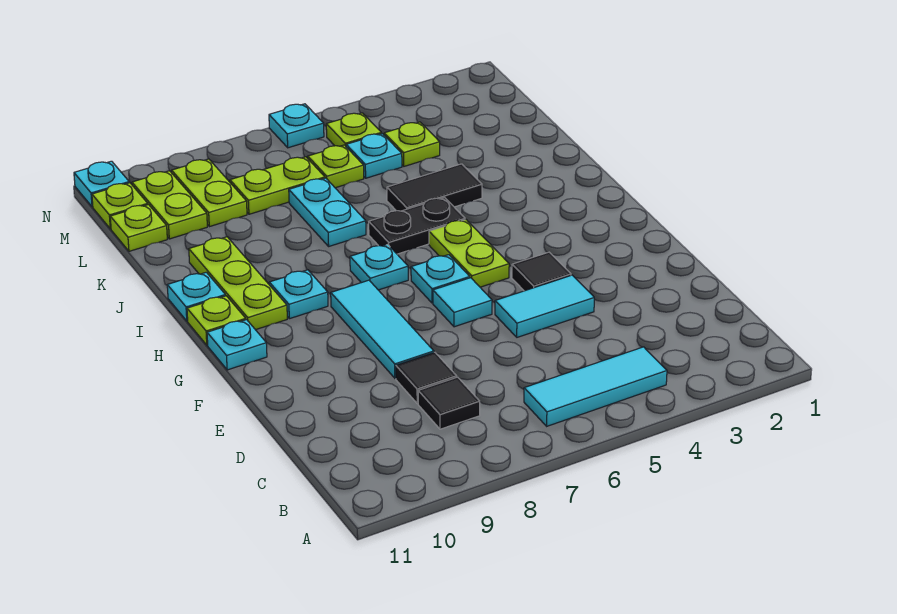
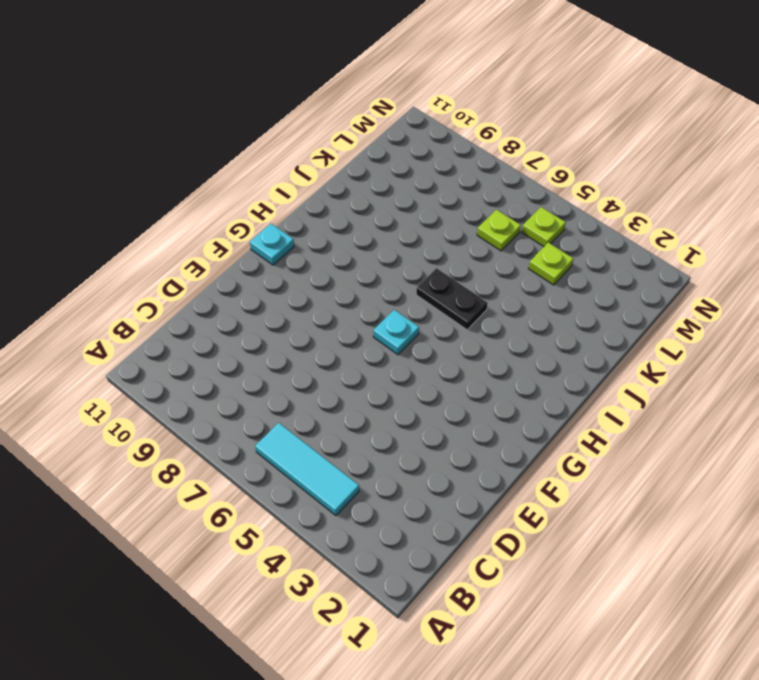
none -> black tile C8 level 1
none -> black tile D8 level 1
none -> cyan tile E4:E5 level 1

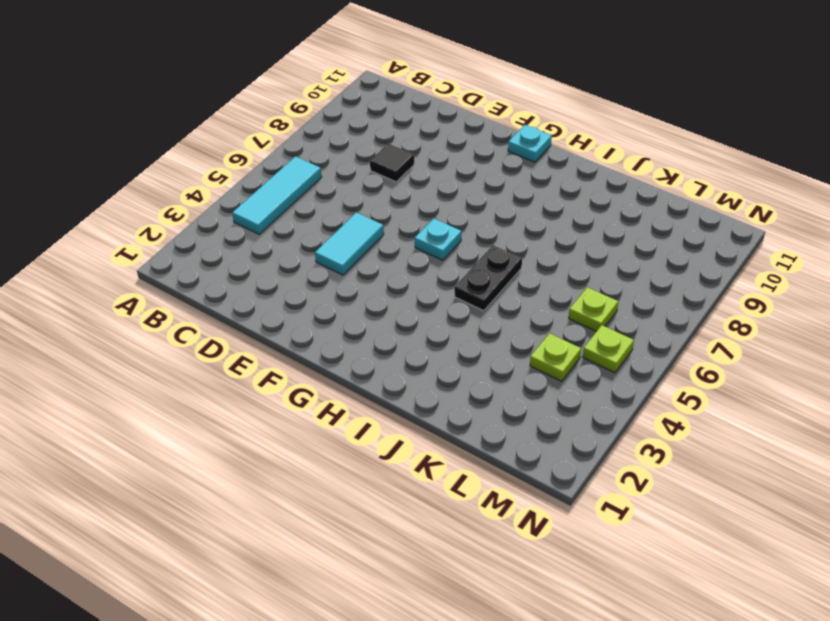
none -> black tile C8 level 1
none -> cyan tile E8:G8 level 1
none -> black tile F4 level 1

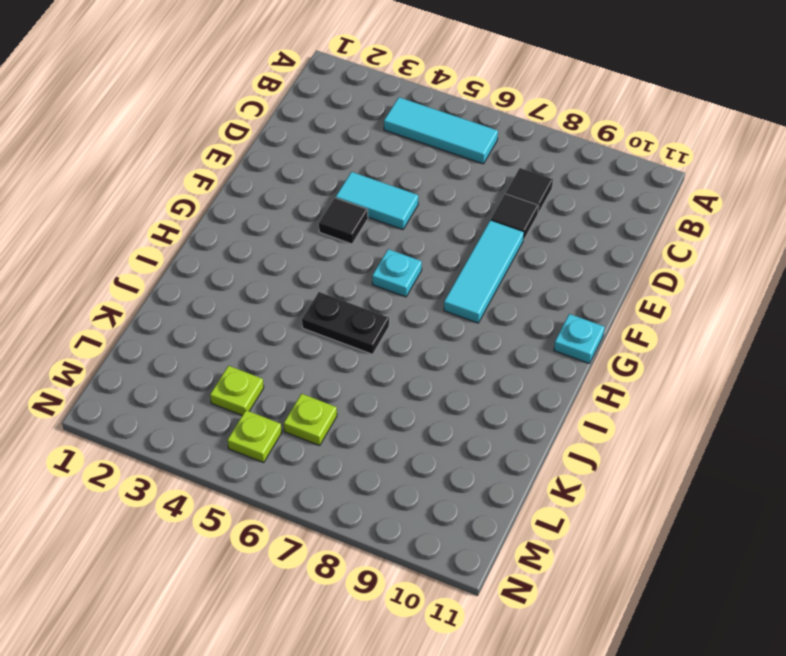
none -> cyan tile F6 level 1
none -> lime plate G5:H5 level 1
none -> cyan plate H7 level 1

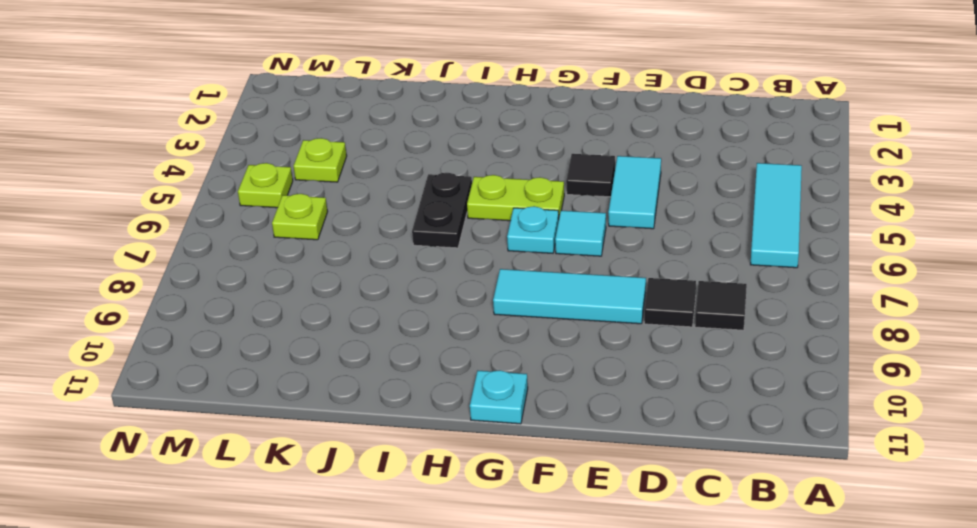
none -> cyan plate H7 level 1
none -> cyan plate H9 level 1
none -> lime plate H10:J10 level 1

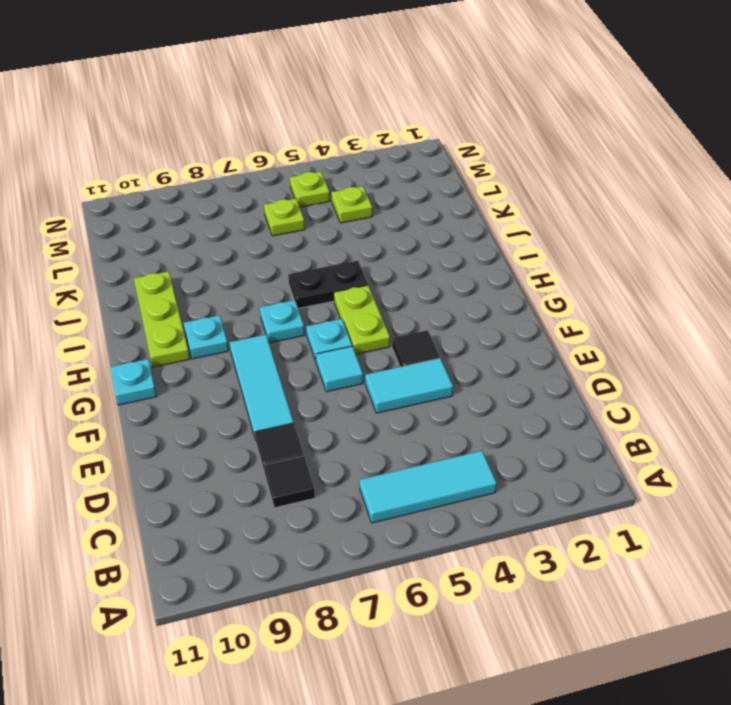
none -> lime plate H11 level 1
none -> cyan plate I11 level 1
none -> black tile J4:J5 level 1

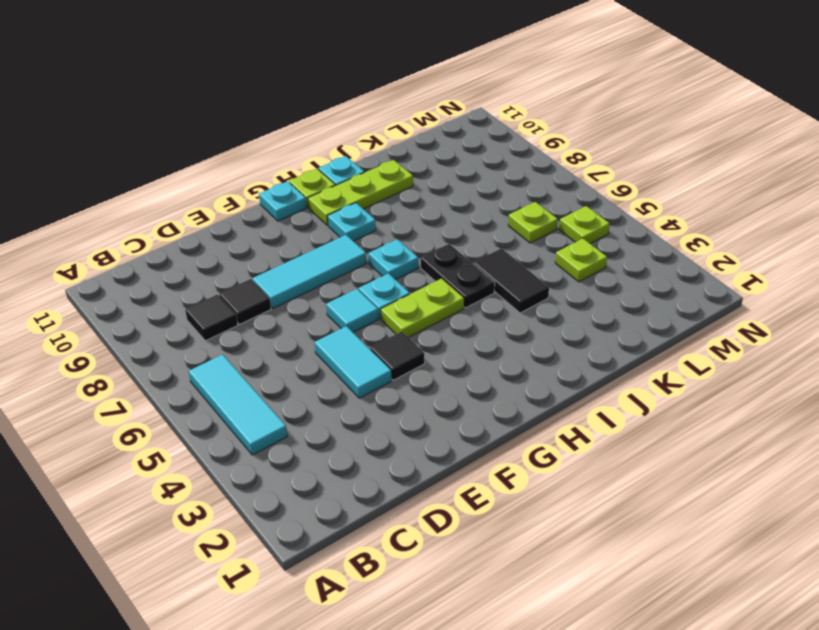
none -> cyan plate J7:K7 level 1
none -> cyan plate L5 level 1
none -> lime plate L7:L8 level 1

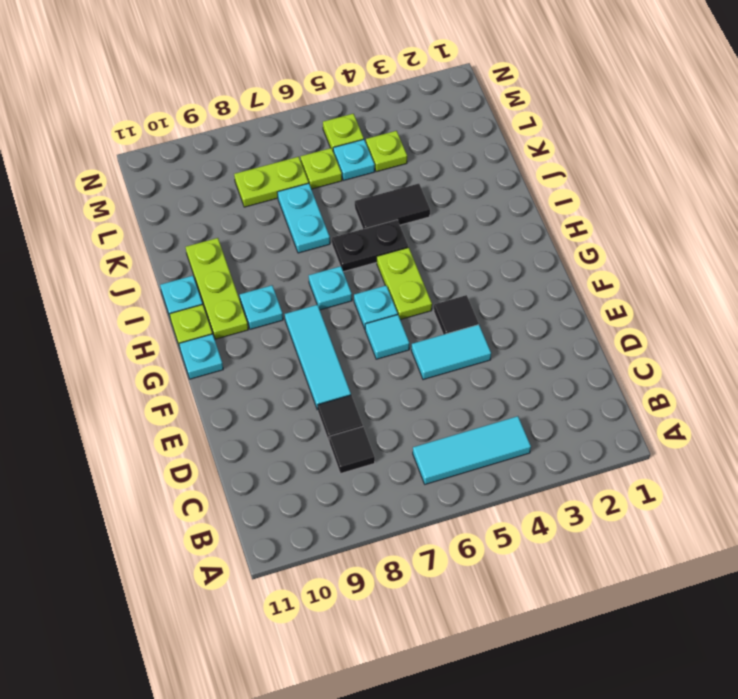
none -> lime plate L9:M9 level 1
none -> lime plate L10:M10 level 1
none -> lime plate L11 level 1

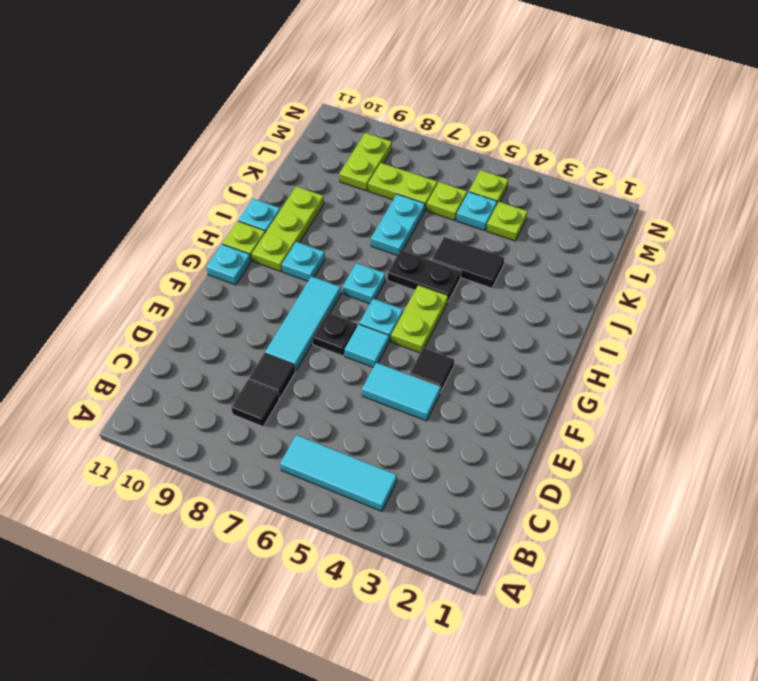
black plate F7 level 1 -> none
none -> lime plate L10:M10 level 1
none -> lime plate L11 level 1
none -> lime plate M11 level 1

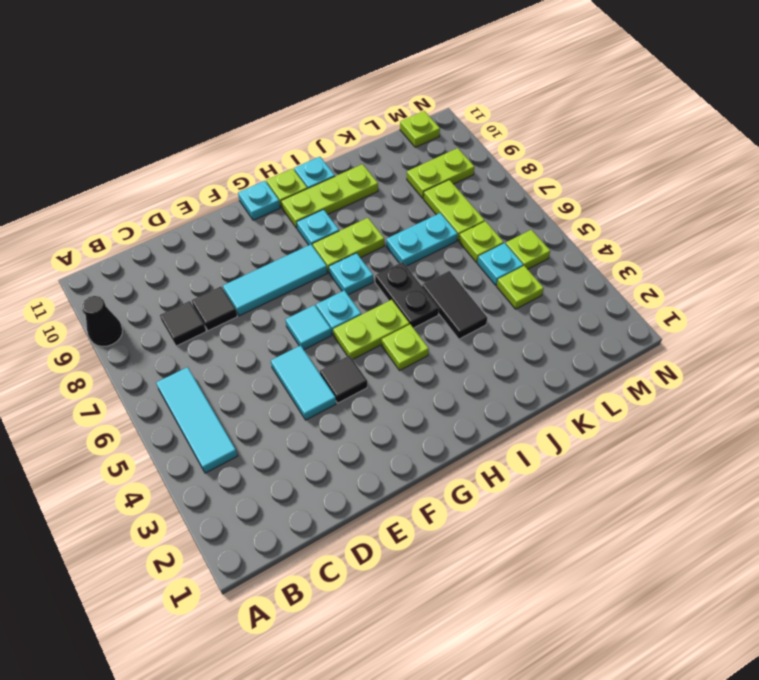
black cone A9 level 1 -> none
lime plate H4 level 1 -> lime plate L11 level 1
lime plate H8:I8 level 1 -> lime plate L10:M10 level 1
none -> cyan plate N6 level 1
none -> cyan plate N11 level 1

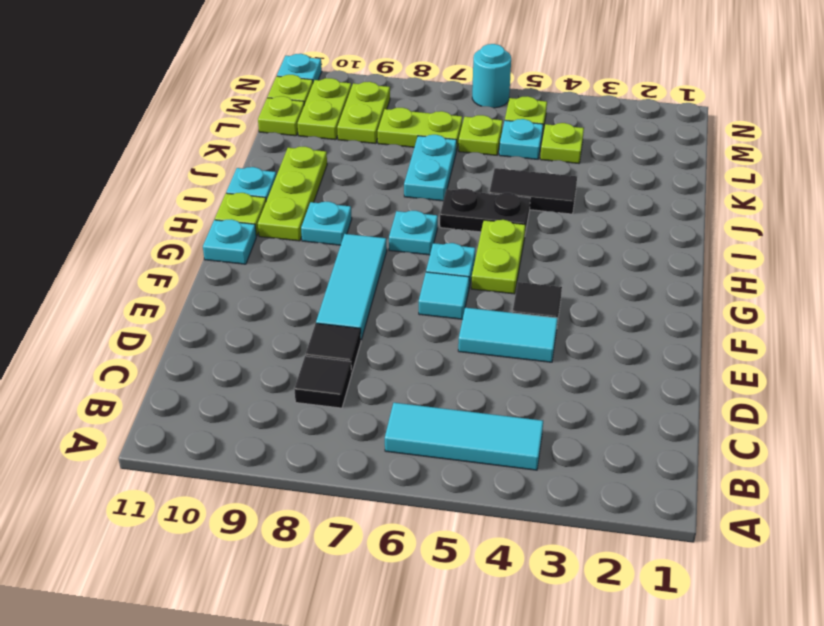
cyan round brick N6 level 1 -> cyan plate N6 level 1

